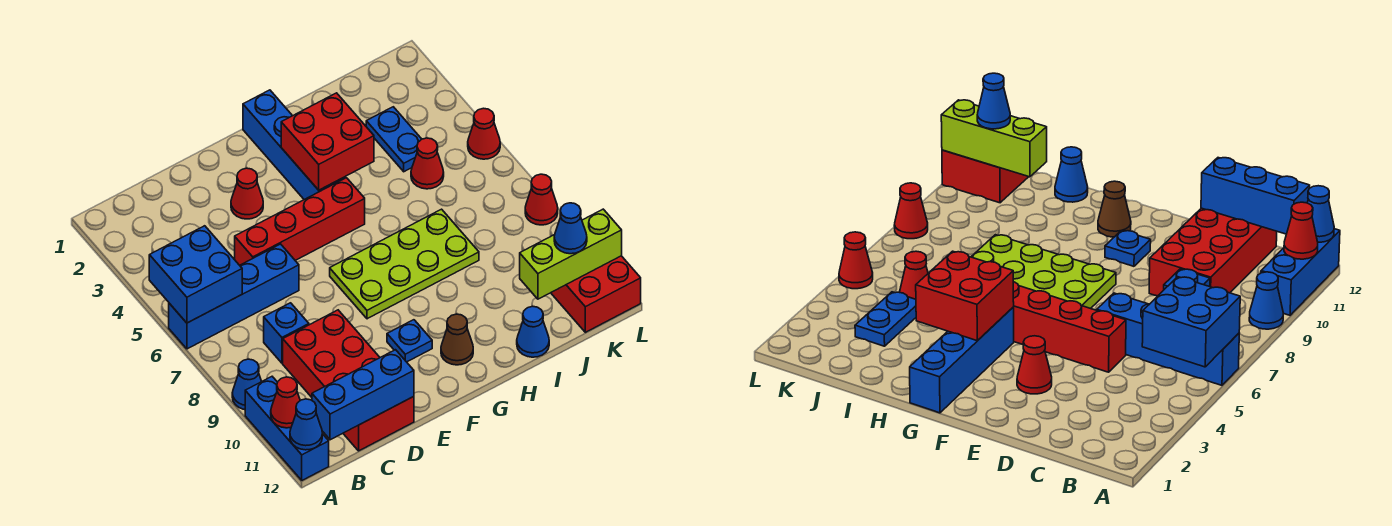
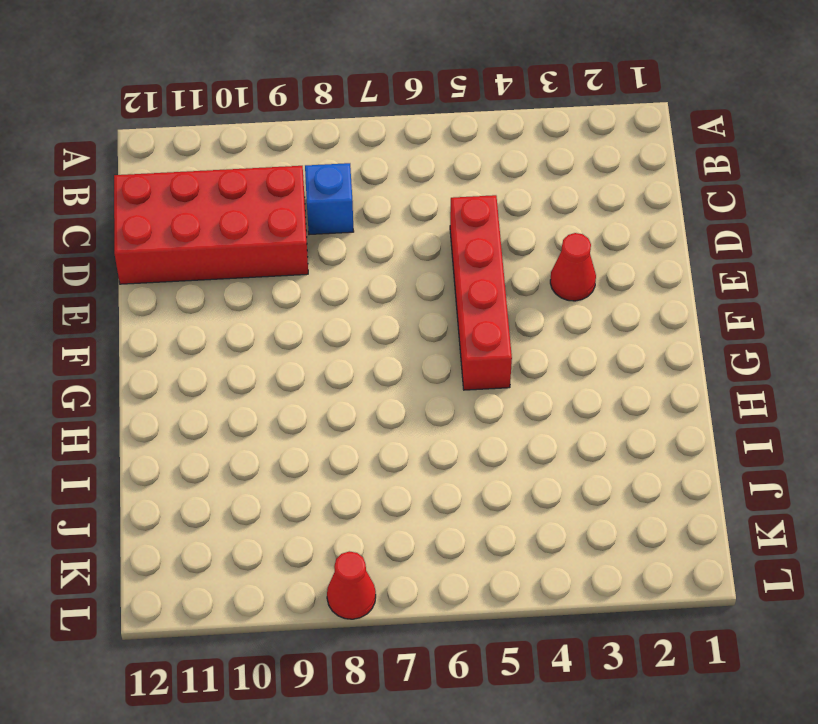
none -> blue brick A6:D6 level 1
none -> blue cone A9 level 1
none -> blue brick A10:A12 level 1

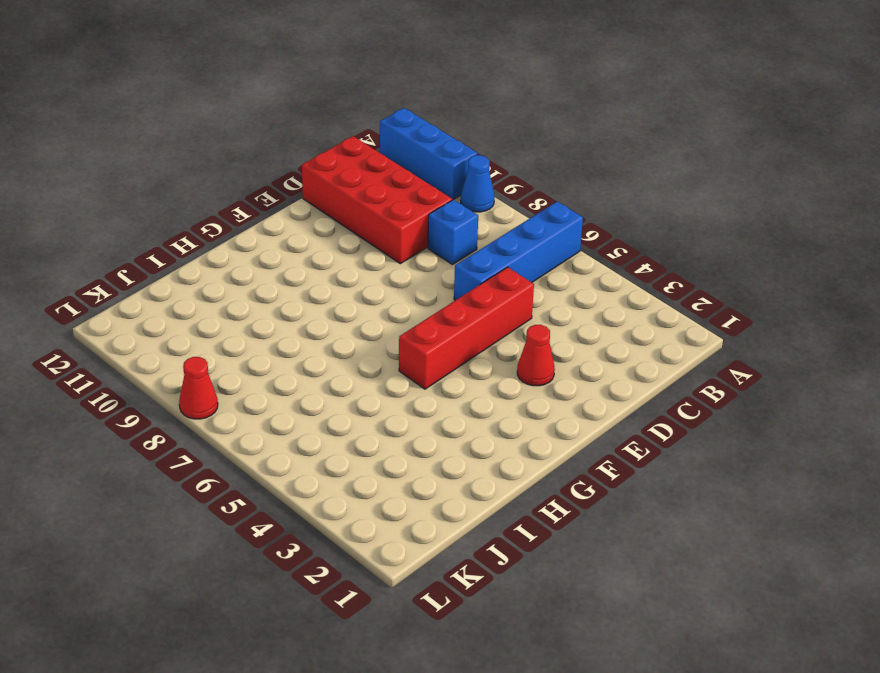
none -> lime plate F7:I8 level 1
none -> blue plate F10 level 1
none -> blue brick G1:G4 level 1

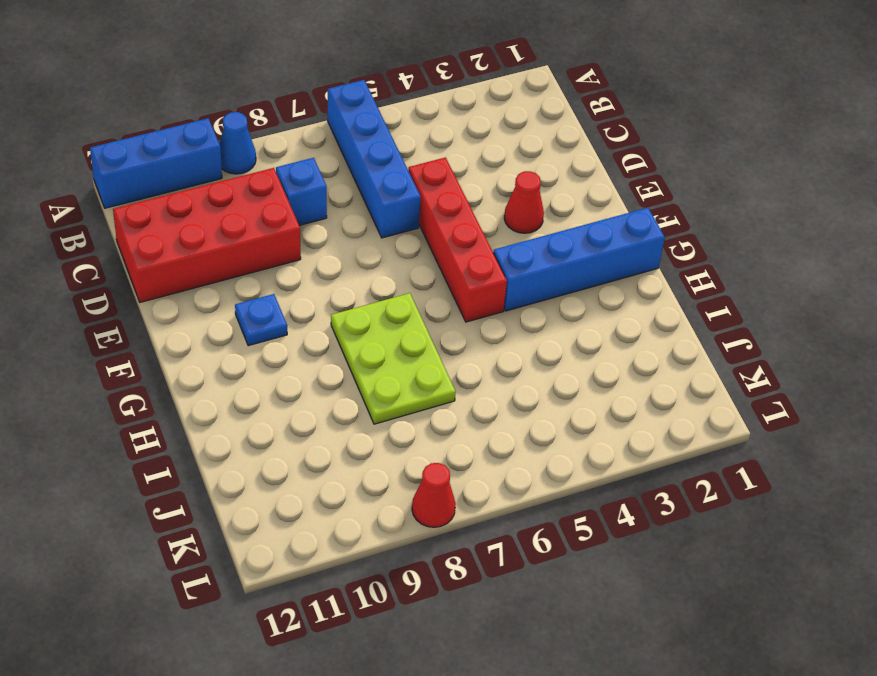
lime plate G7:I8 level 1 -> lime plate F7:I8 level 1
none -> brown cone G11 level 1
none -> blue cone I12 level 1
none -> blue plate J3:J4 level 1

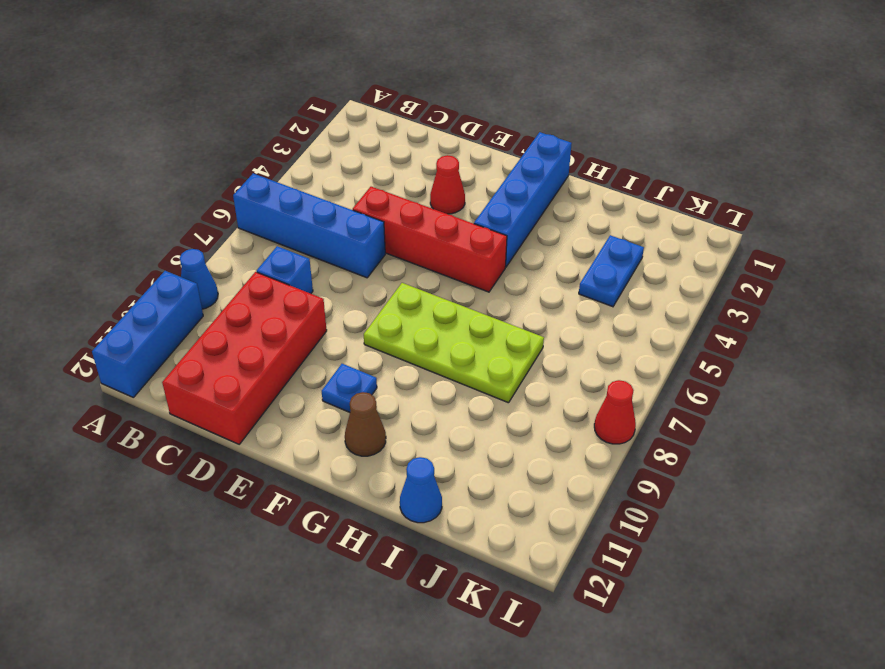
none -> red cone J5 level 1
none -> red brick K11:L12 level 1
none -> red cone L5 level 1

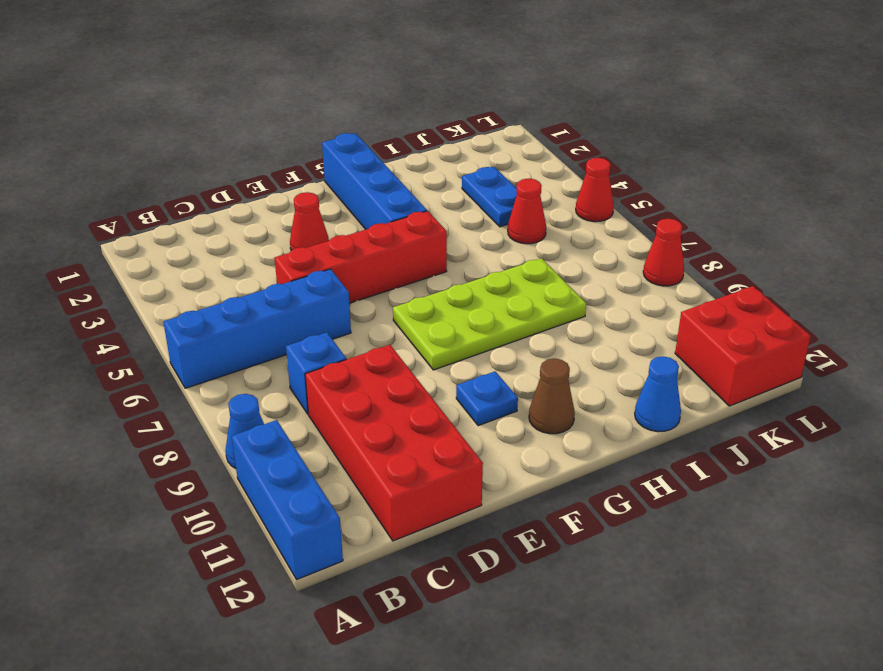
none -> blue brick A5:B6 level 2
none -> red cone A11 level 2
none -> blue cone A12 level 2

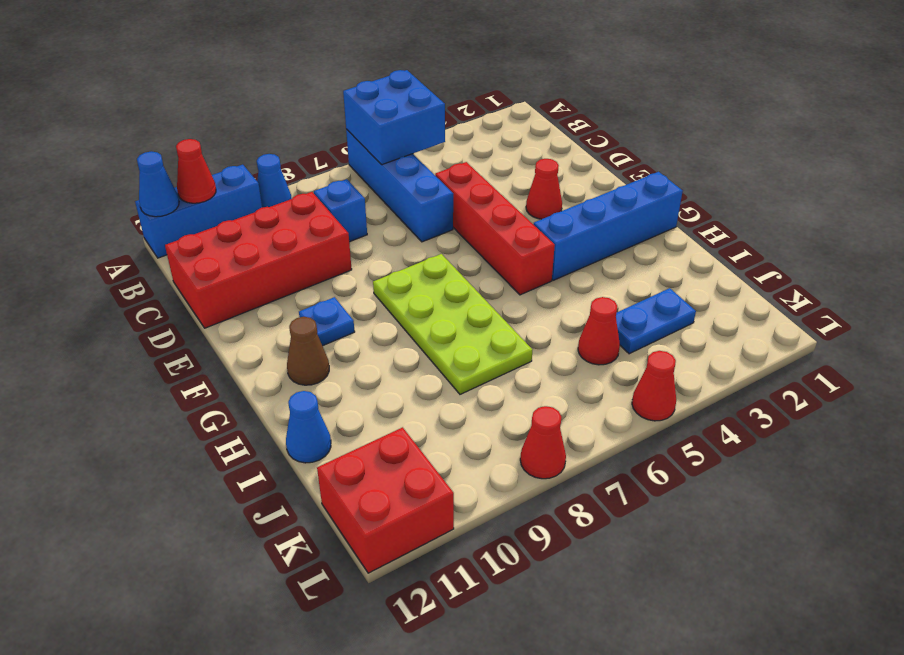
none -> blue brick B12:D12 level 2
none -> red brick G3:H4 level 2
none -> lime brick J11:L11 level 2

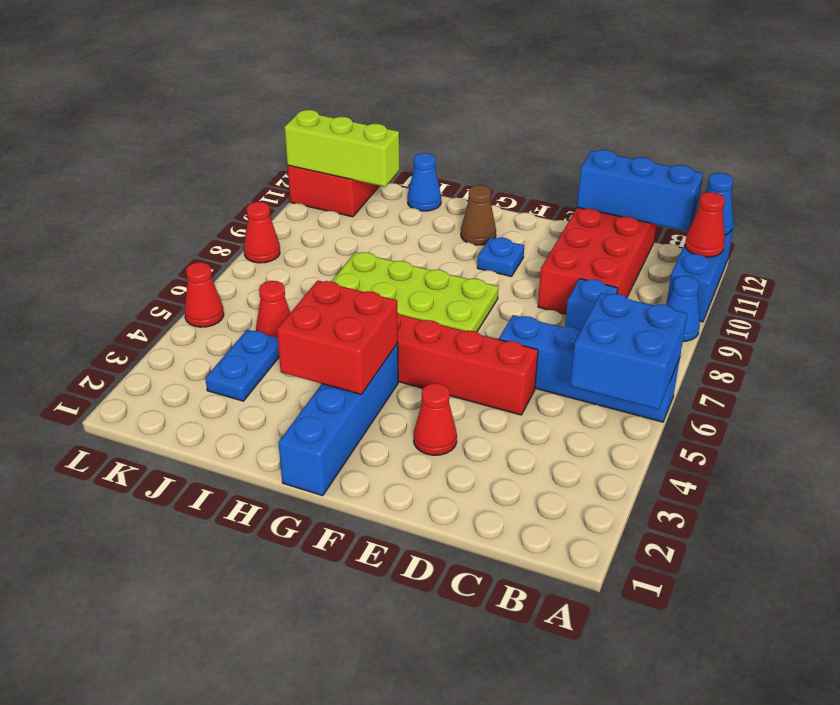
none -> blue cone K11 level 3

